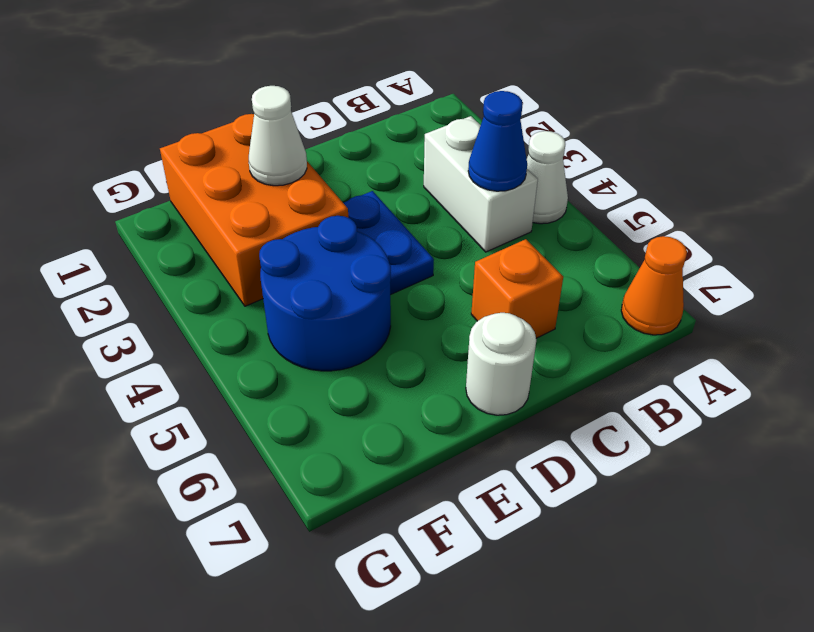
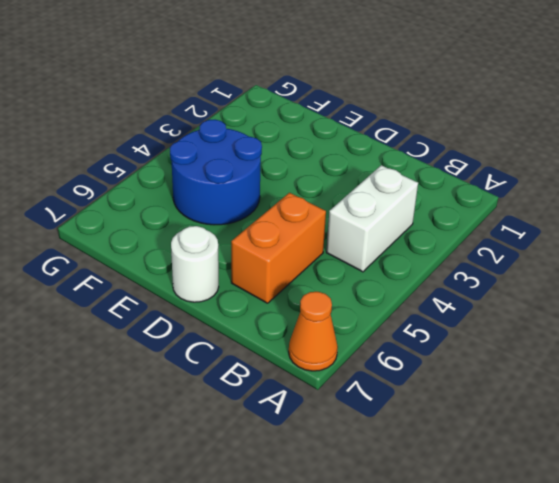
orange brick C5:C6 level 1 -> orange brick C6 level 1
none -> white cone A4 level 1
none -> blue plate D3:D4 level 1

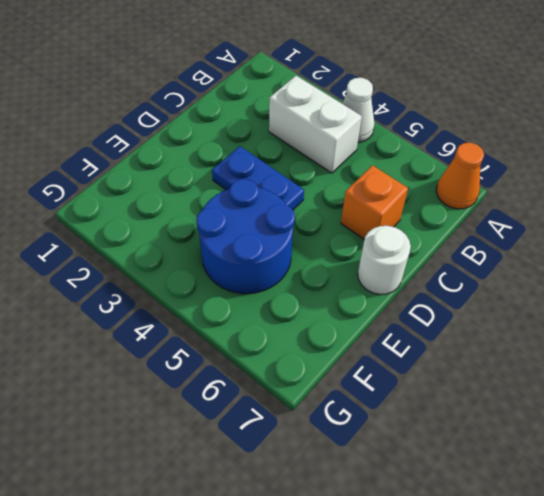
none -> orange brick E1:F3 level 1
none -> blue cone B4 level 2

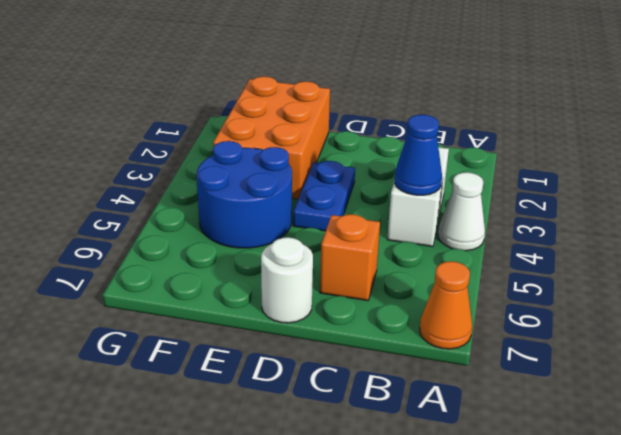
none -> white cone E2 level 2

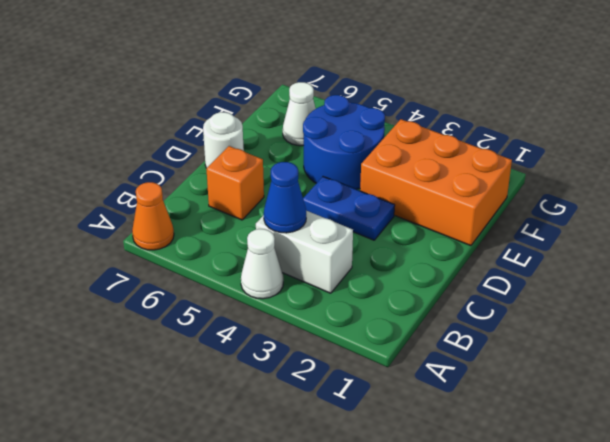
white cone F6 level 1 -> white cone E2 level 2

